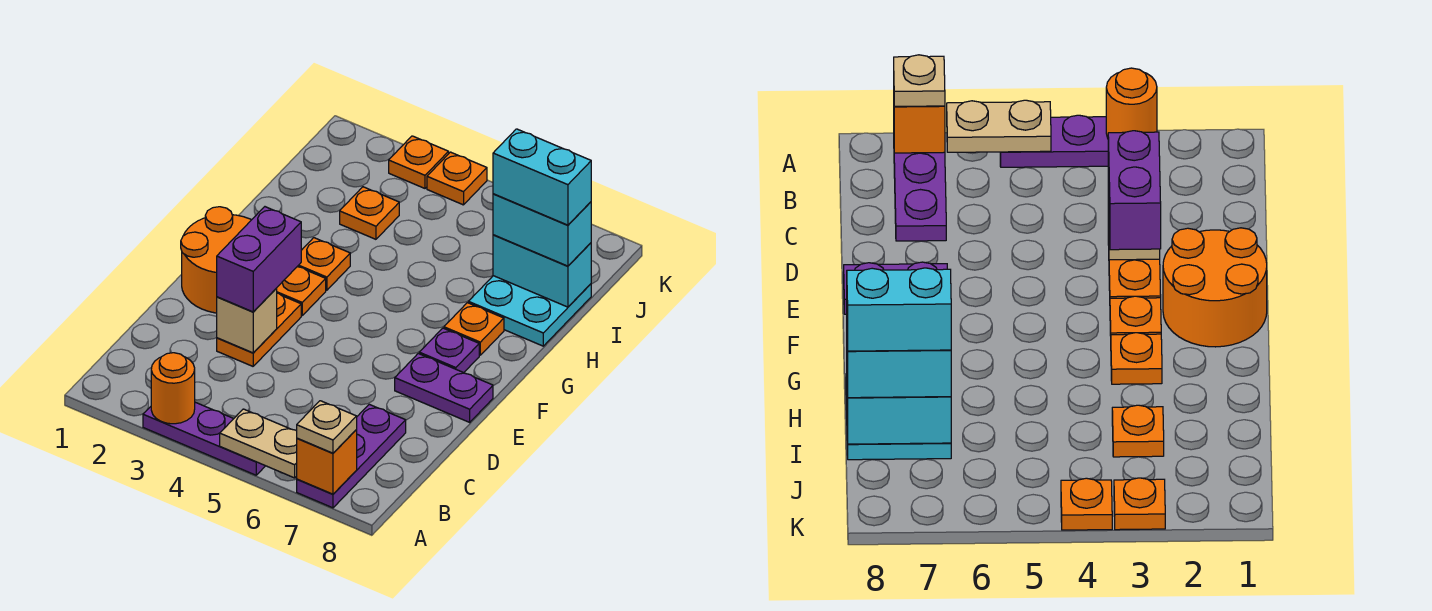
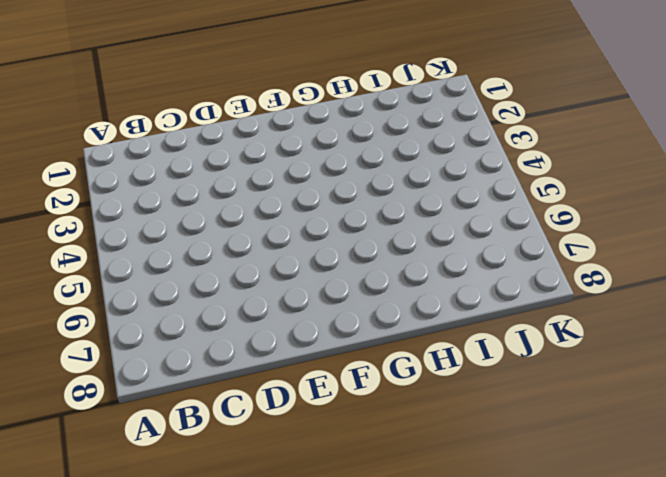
none -> purple plate A3:A5 level 1
none -> purple plate A7:C7 level 1
none -> orange plate D3:E3 level 1

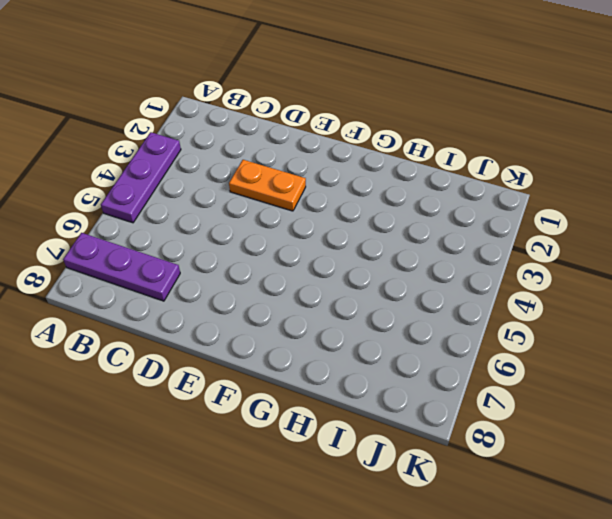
none -> orange round brick E1:F2 level 1
none -> purple plate E7:E8 level 1
none -> orange plate F3 level 1

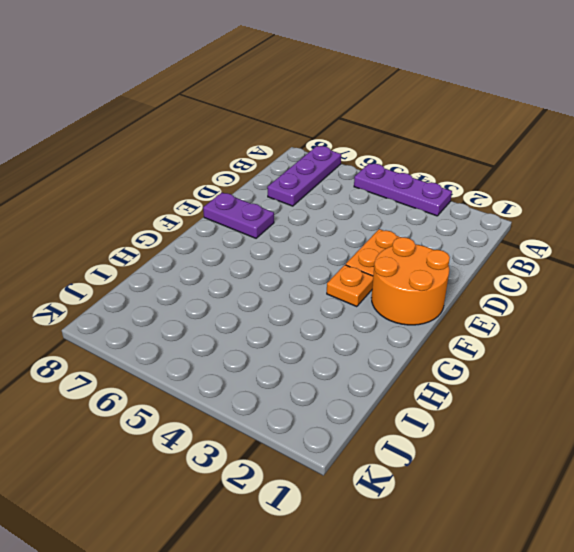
none -> purple plate F7 level 1
none -> orange plate G3 level 1
none -> orange plate G7 level 1

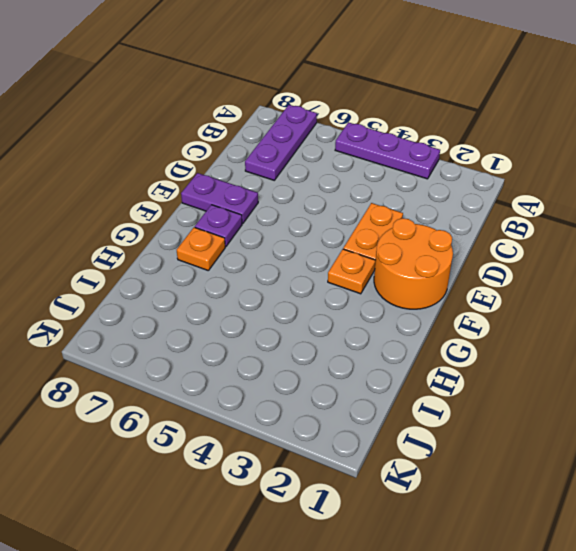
none -> orange plate G3 level 1
none -> cyan plate H7:I8 level 1
none -> orange plate I3 level 1

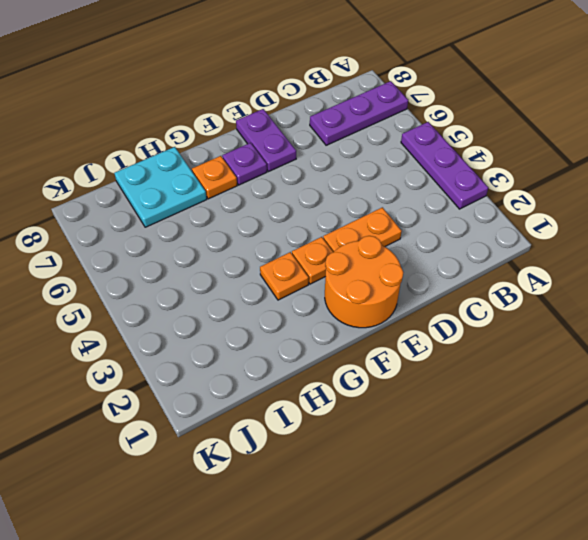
none -> orange plate I3 level 1
none -> orange plate K3 level 1
none -> orange plate K4 level 1

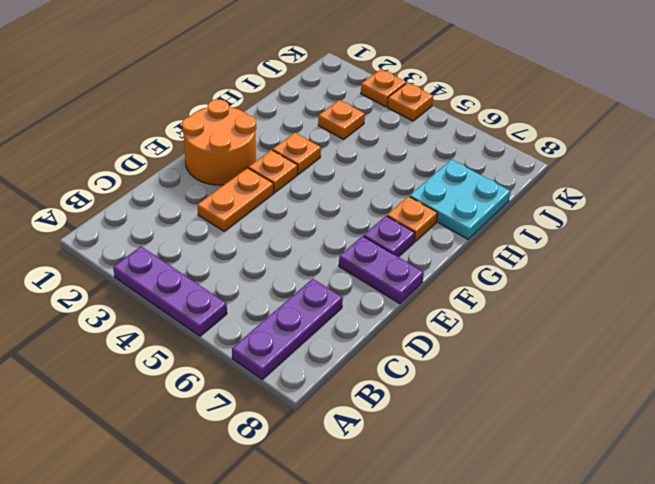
none -> orange round brick A3 level 2
none -> tan plate A5:A6 level 2
none -> orange brick A7 level 2

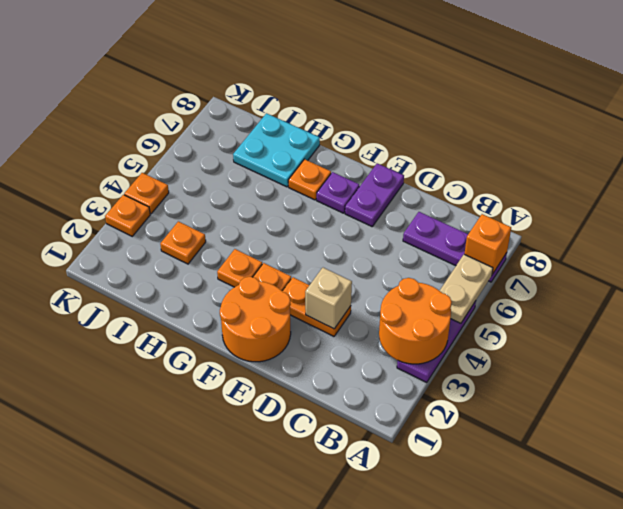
orange round brick A3:B4 level 2 -> orange round brick A3 level 2
none -> cyan brick I7:I8 level 2
none -> tan plate A7 level 3
none -> purple brick D3:E3 level 3

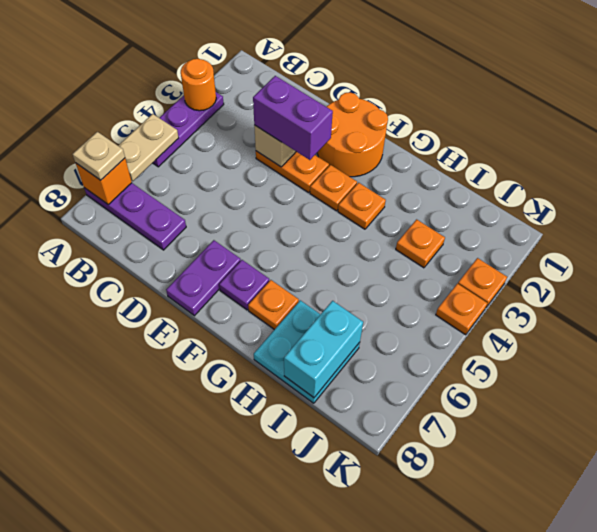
none -> cyan brick I7:I8 level 3
none -> cyan brick I7:I8 level 4

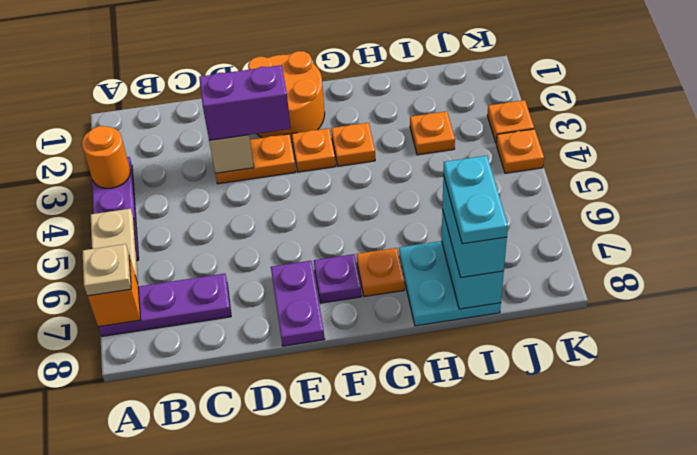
cyan plate I7:I8 level 4 -> cyan brick I7:I8 level 4

